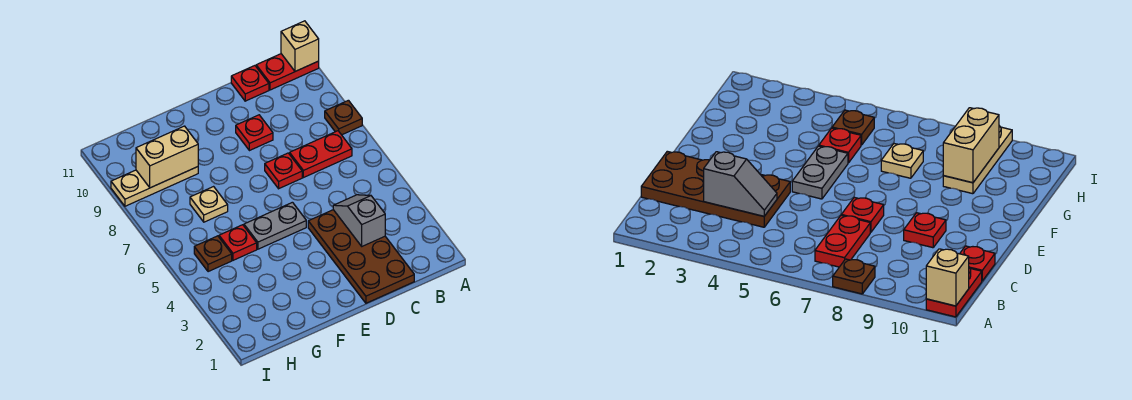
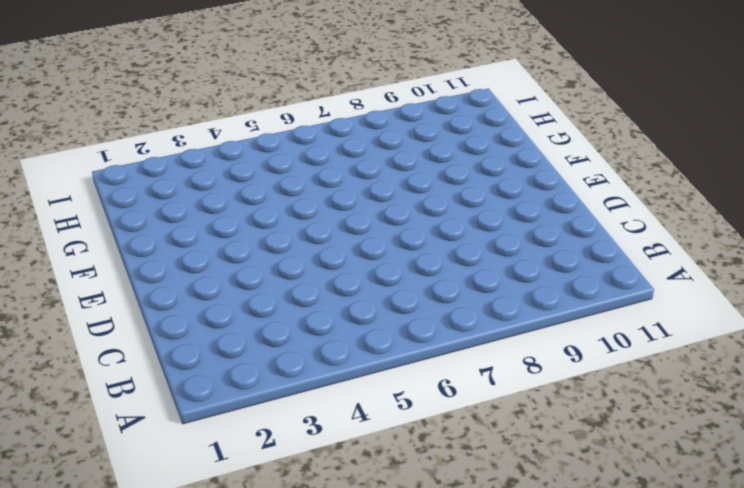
none -> brown plate A8 level 1
none -> red plate A11:B11 level 1
none -> red plate B7:C7 level 1

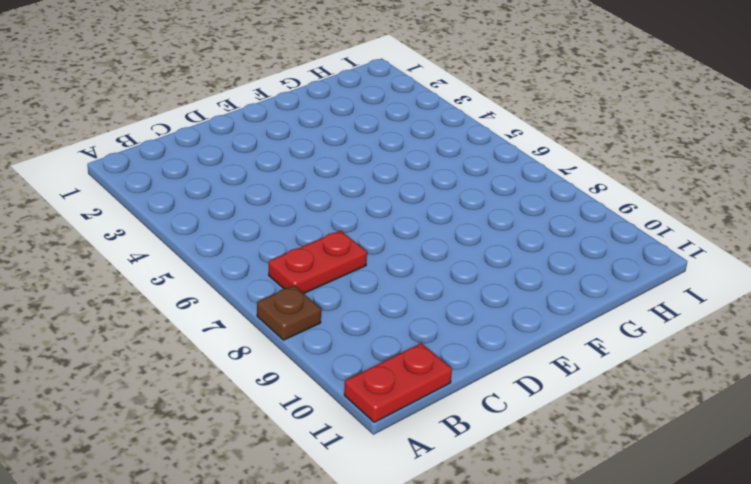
none -> brown plate C1:D4 level 1
none -> red plate C11 level 1
none -> red plate D7 level 1

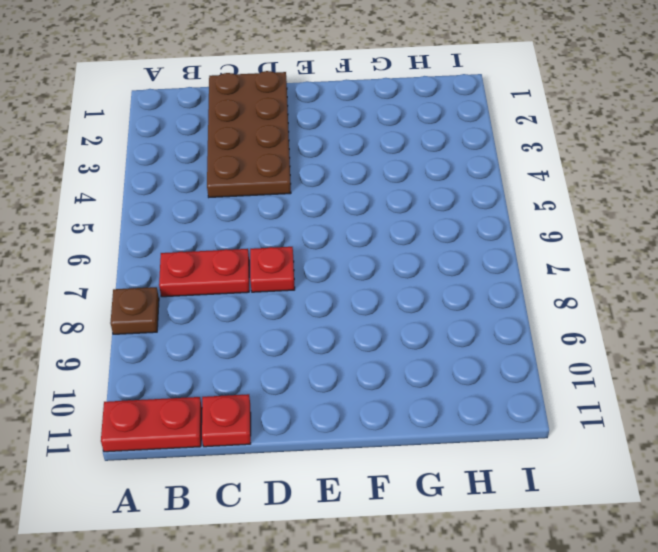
none -> red plate D9 level 1
none -> grey plate E5:F5 level 1
none -> red plate G5 level 1

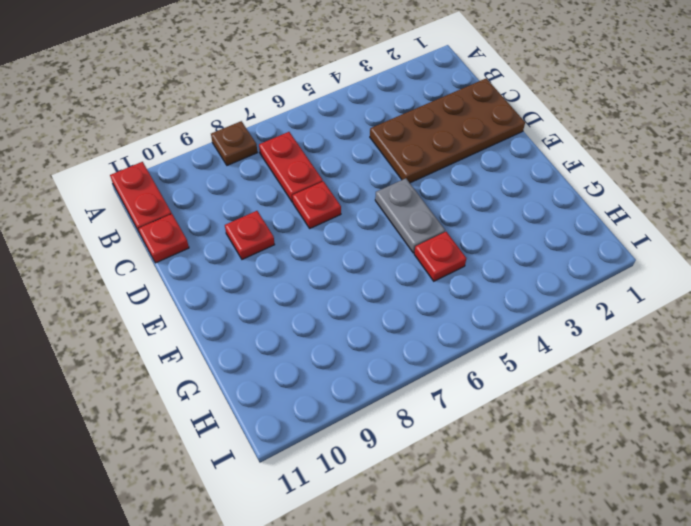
none -> tan plate G7 level 1
none -> tan plate G9:I9 level 1
none -> brown plate H5 level 1

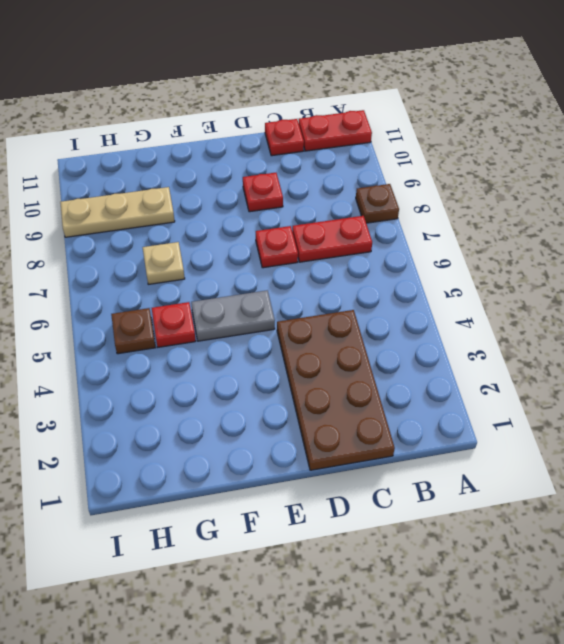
none -> tan brick A11 level 2
none -> grey slope C3:C4 level 2 top 3
none -> tan brick G9:H9 level 2

